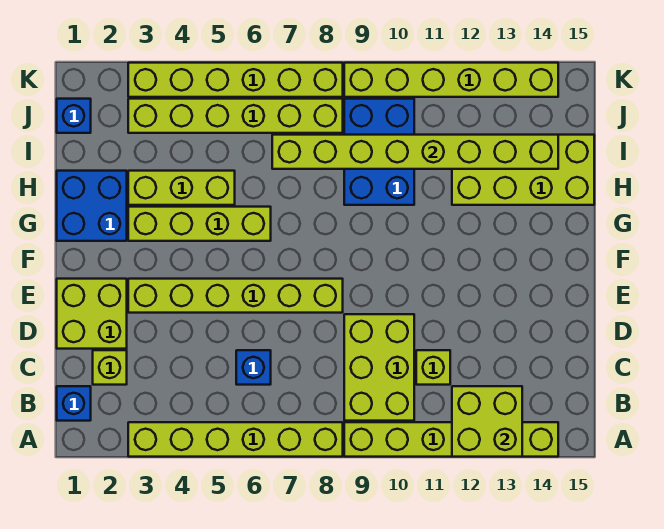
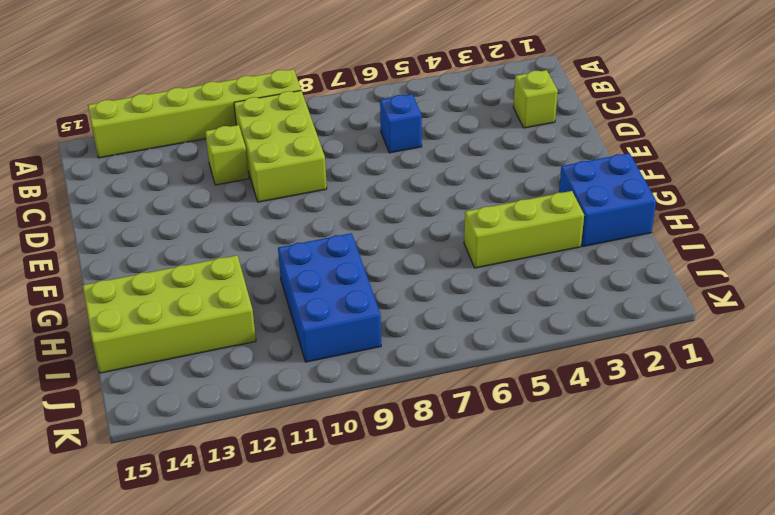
none -> lime brick A3:A8 level 1
none -> blue brick B1 level 1
none -> lime brick D1:E2 level 1

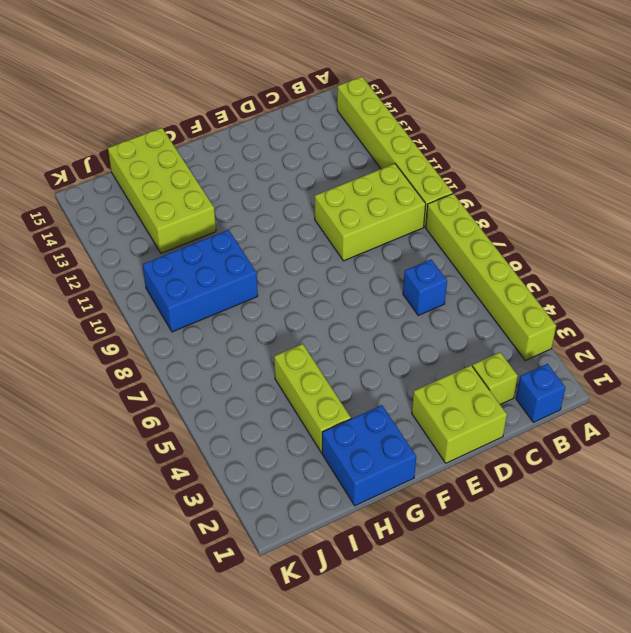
none -> lime brick C11 level 1
none -> lime brick E3:E8 level 1
none -> lime brick G3:G6 level 1

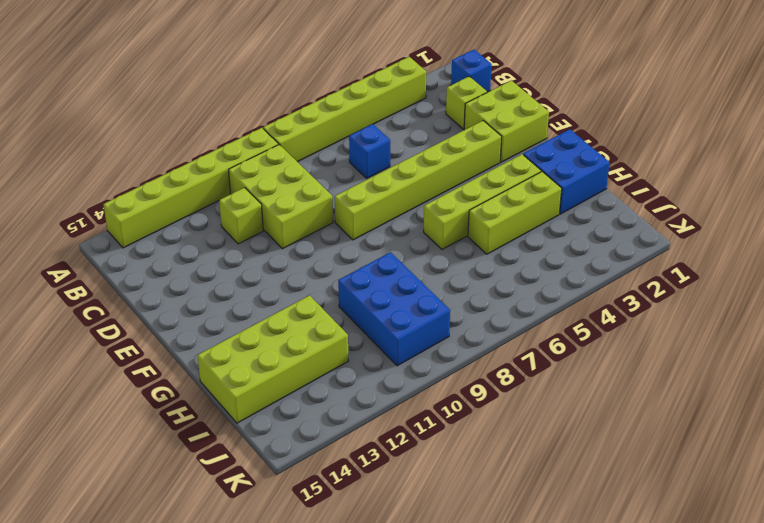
none -> blue brick J1 level 1
none -> lime brick J3:J8 level 1
none -> lime brick K3:K8 level 1

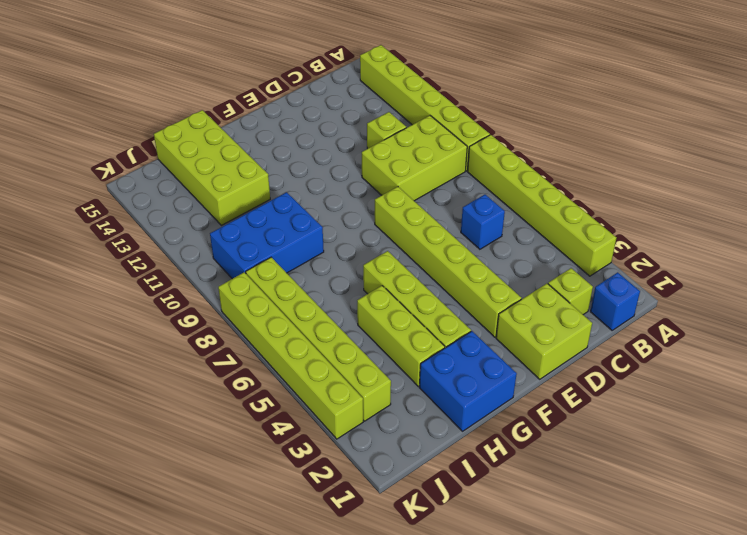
none -> blue brick J1 level 1
none -> lime brick K9:K14 level 1
none -> lime brick A12:B13 level 2

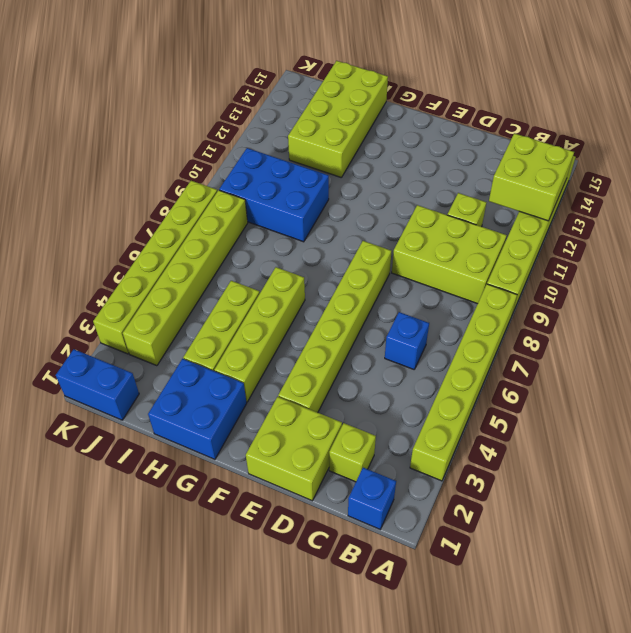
blue brick J1:K1 level 1 -> blue brick J1 level 1
none -> lime brick K9:K14 level 1
none -> lime brick I7:I14 level 2

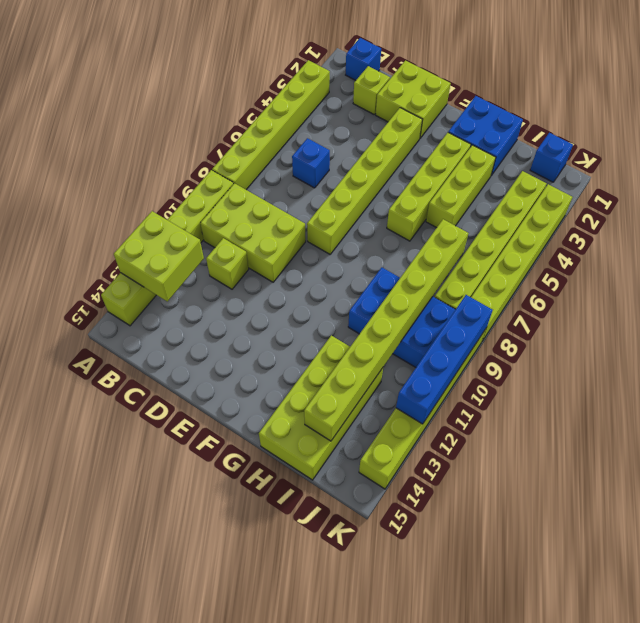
blue brick K9:K12 level 2 -> none

